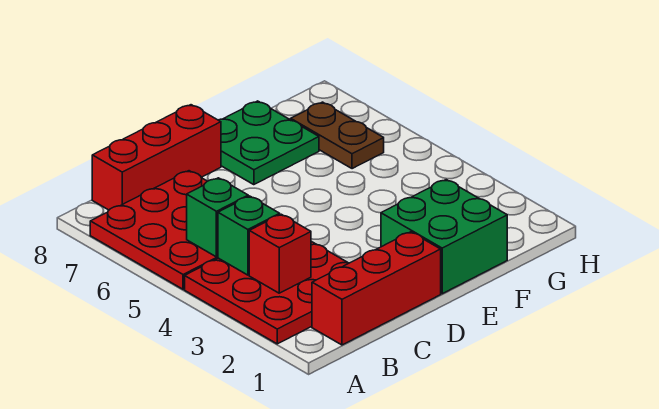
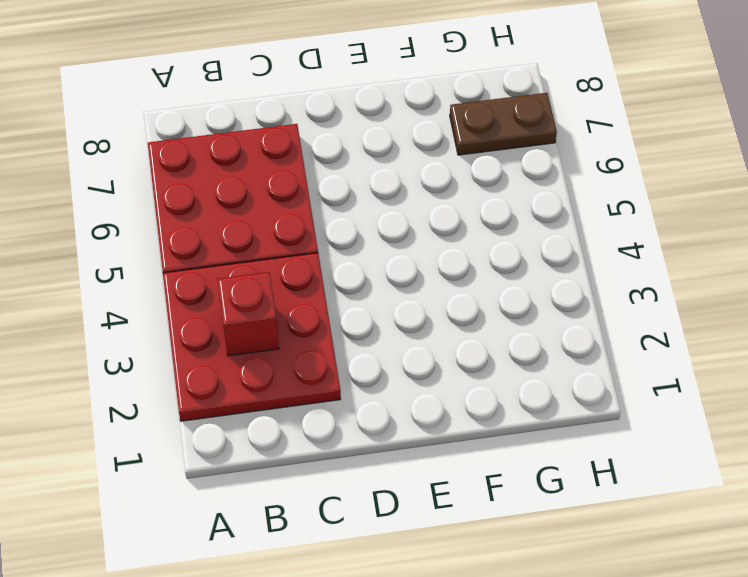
brown plate G7:H7 level 1 -> brown plate G6:G7 level 1
none -> red brick B1:D1 level 1
none -> red brick B8:D8 level 1

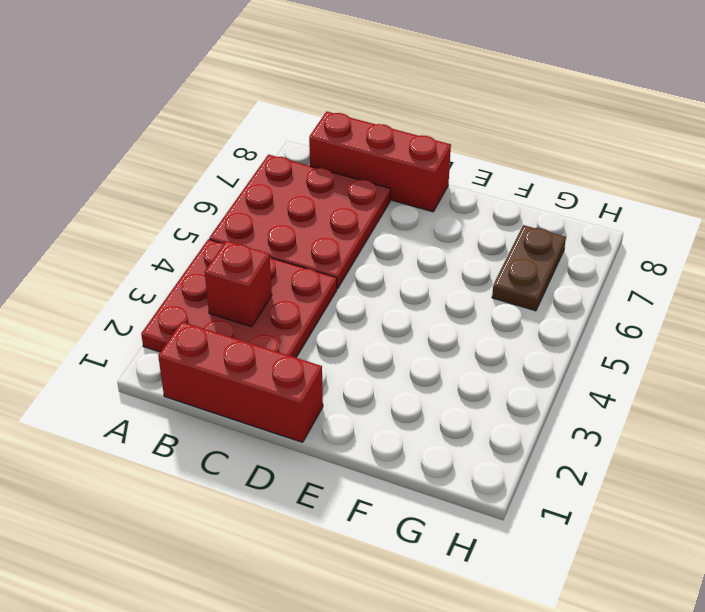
none -> green brick E1:F2 level 1
none -> green plate E7:F8 level 1

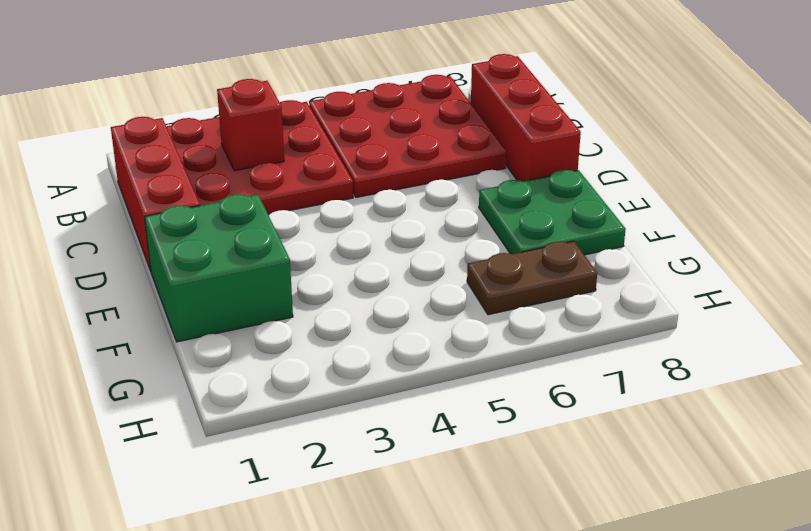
none -> green brick B4 level 2
none -> green brick B5 level 2

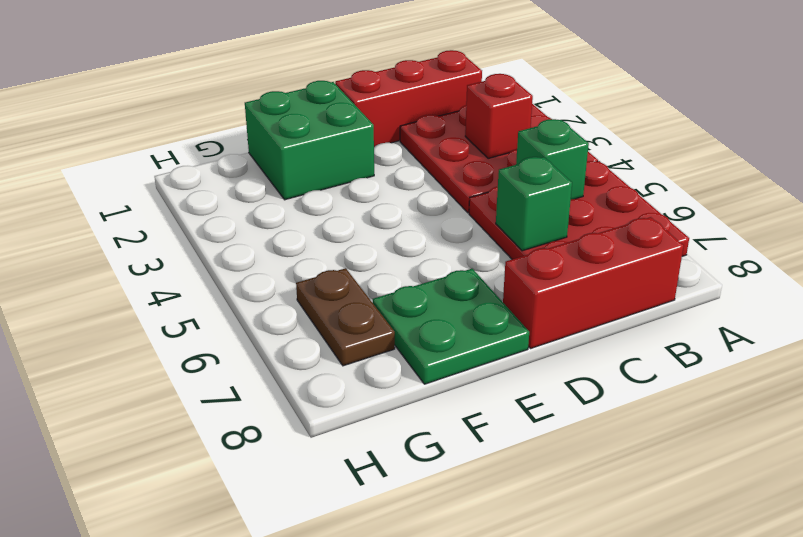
green brick C6 level 2 -> green brick B4 level 2

